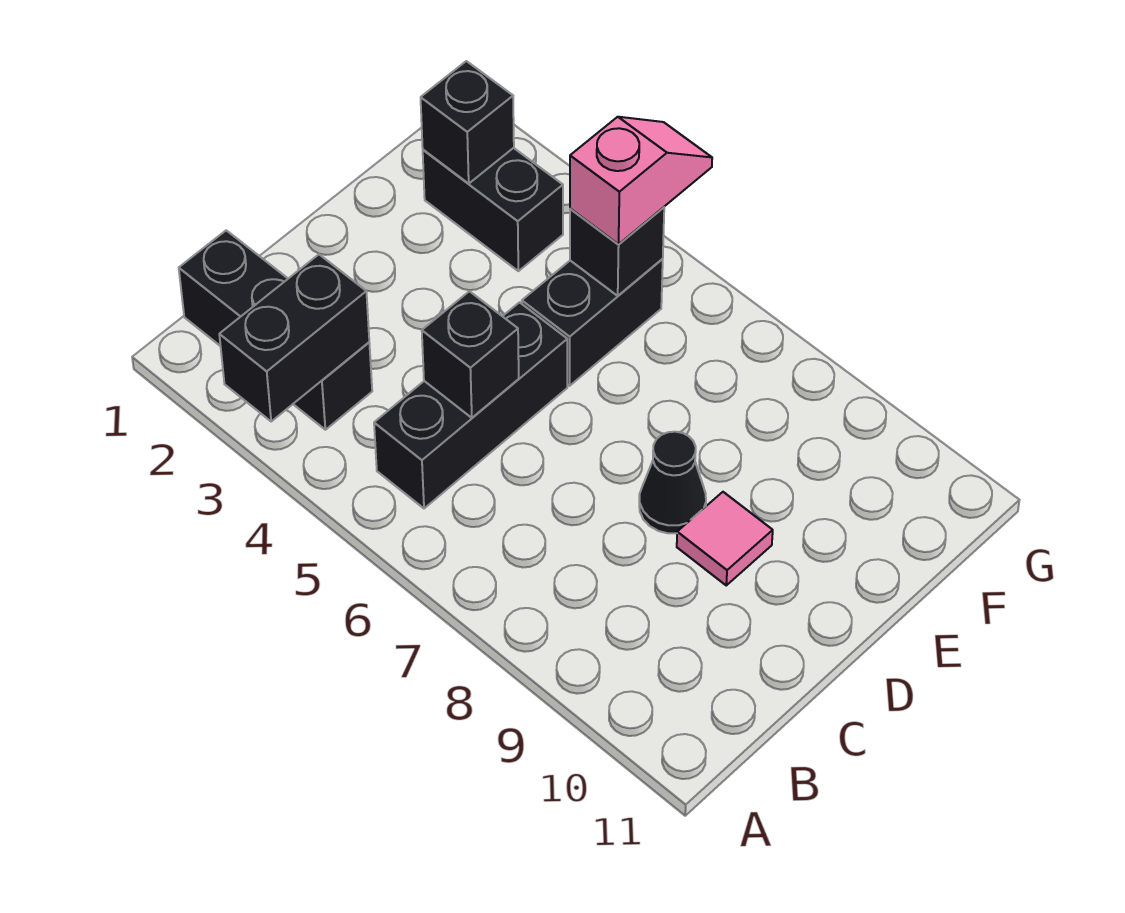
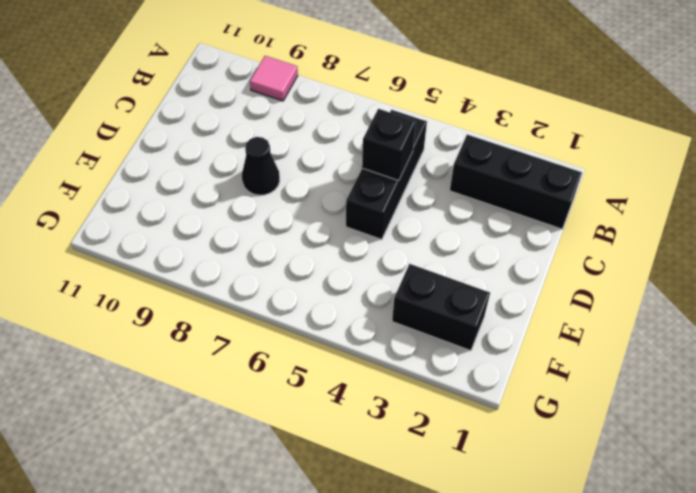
pink tile A9 level 1 -> pink tile D9 level 1
none -> black brick E5:F5 level 1
none -> black brick A3:B3 level 2

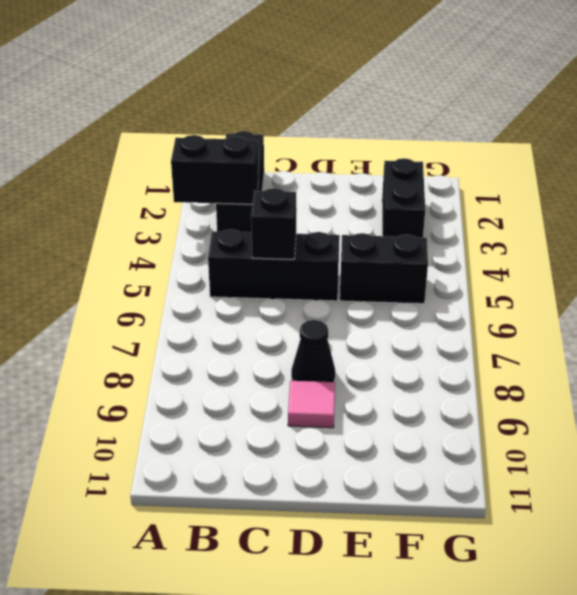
none -> black brick F2 level 2
none -> black brick F5 level 2

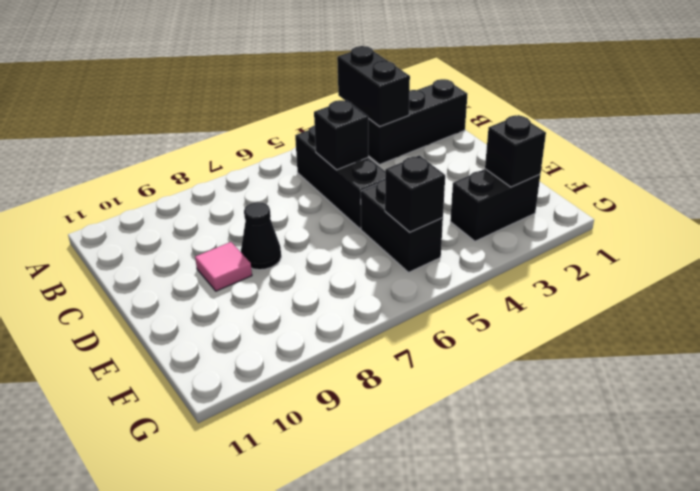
none -> pink slope F5:G5 level 3 top F

